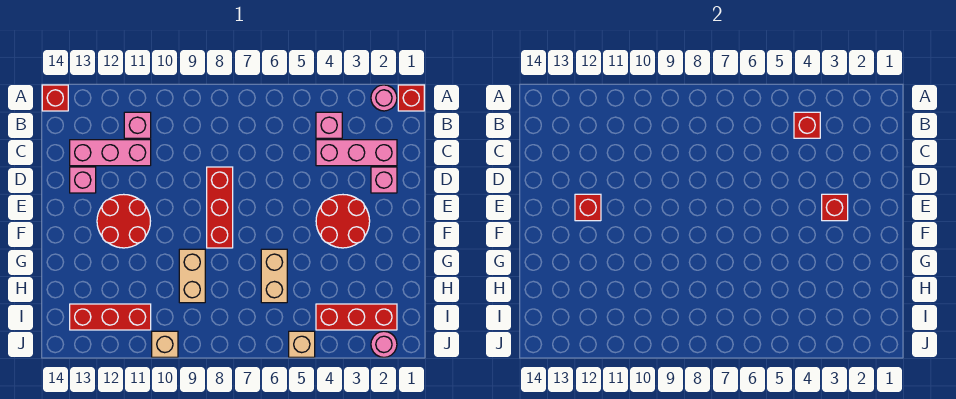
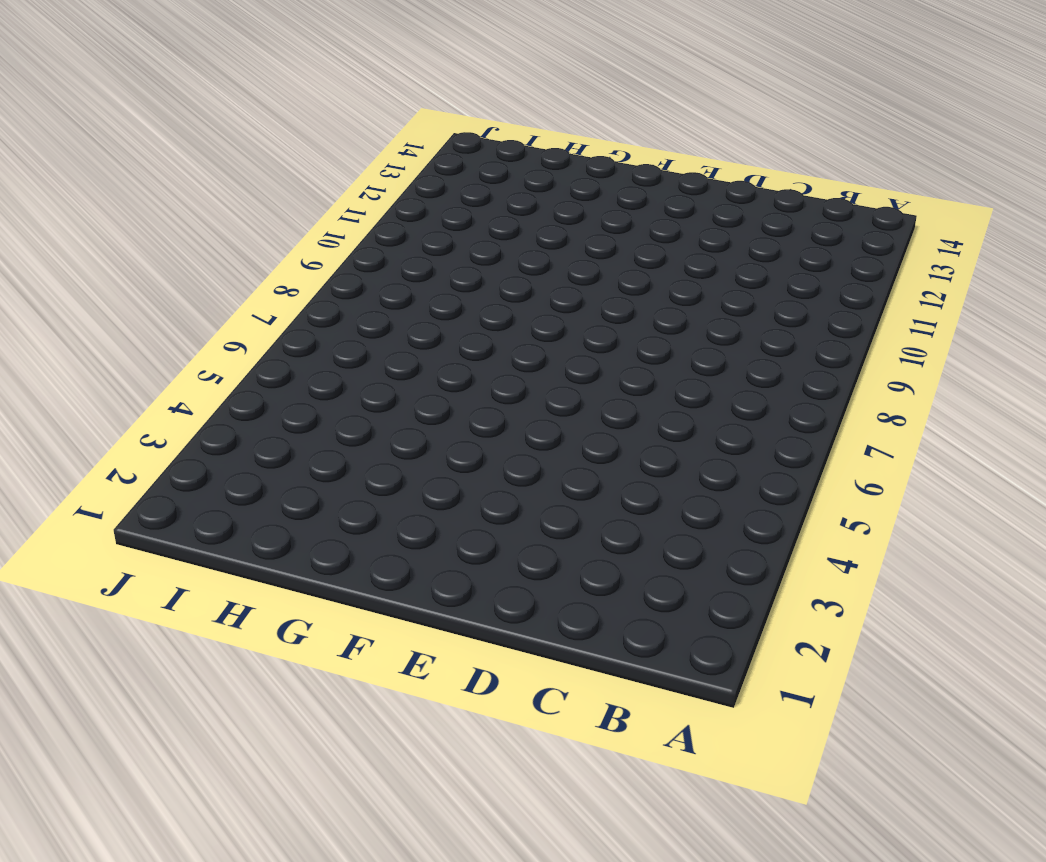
none -> red brick A1 level 1
none -> pink round brick A2 level 1
none -> red brick A14 level 1

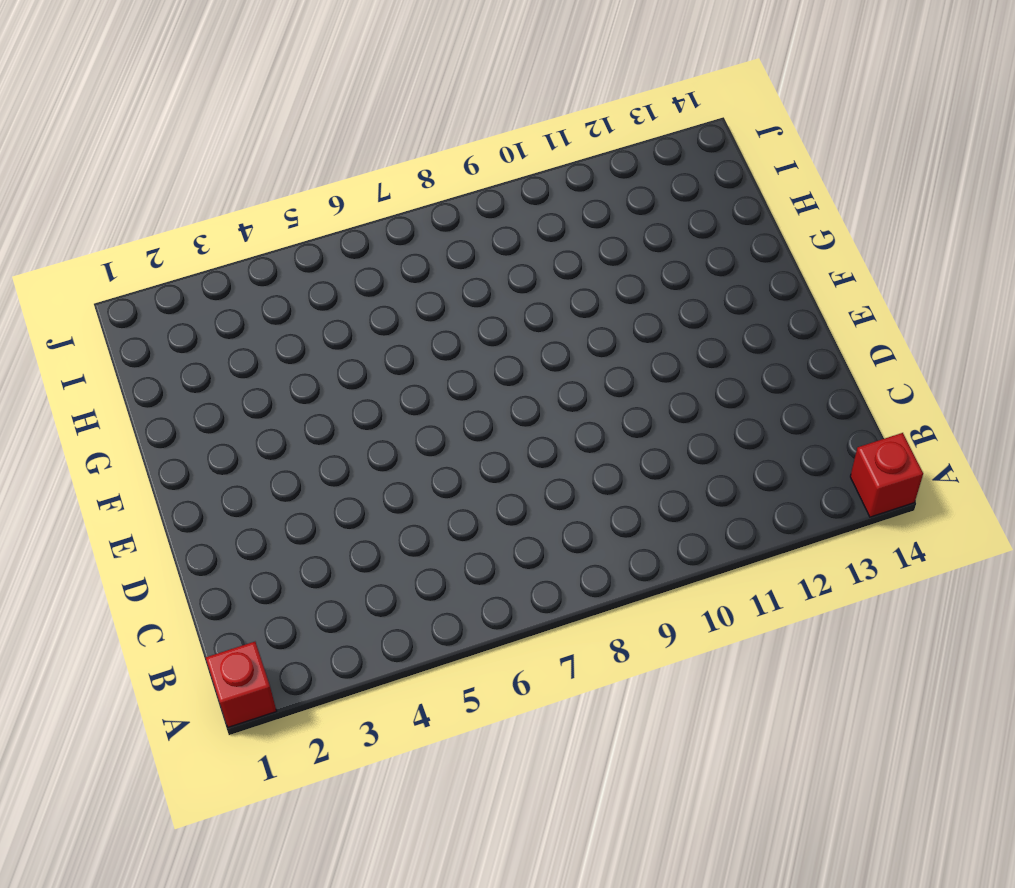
none -> pink round brick A2 level 1
none -> pink brick B4 level 1
none -> pink brick B11 level 1

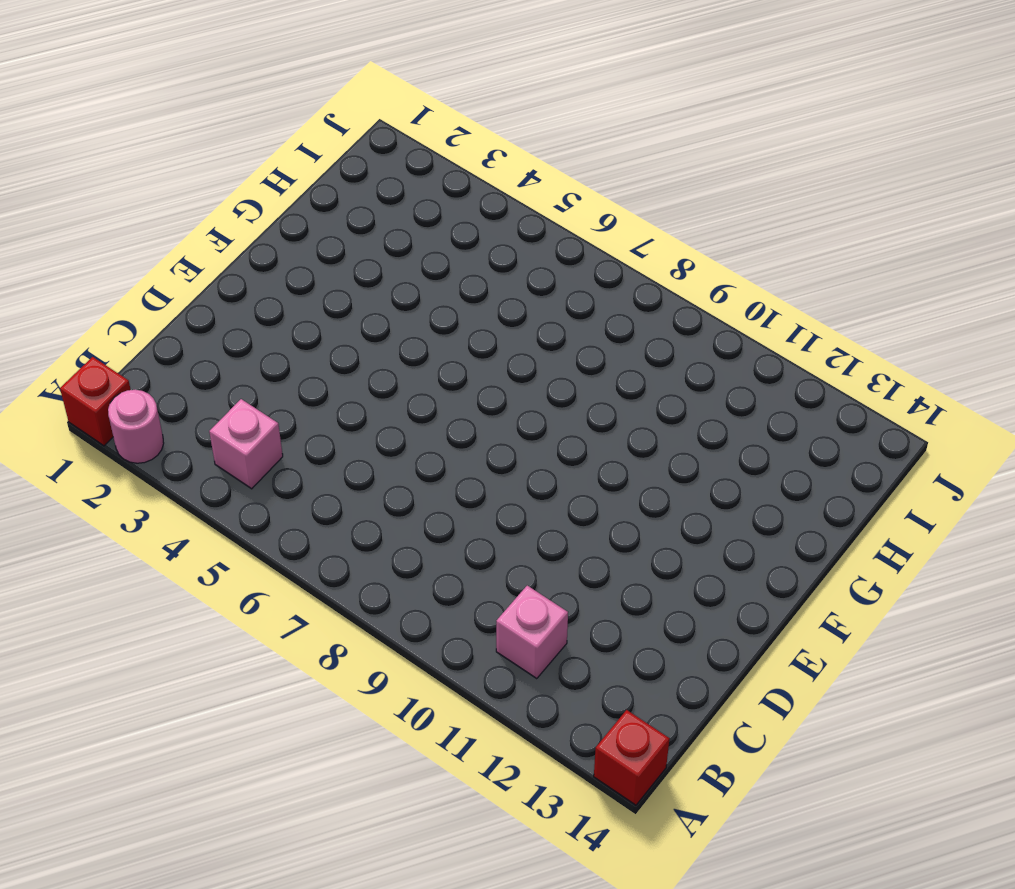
none -> pink brick C2:C4 level 1
none -> pink brick C11:C13 level 1
none -> pink brick D2 level 1

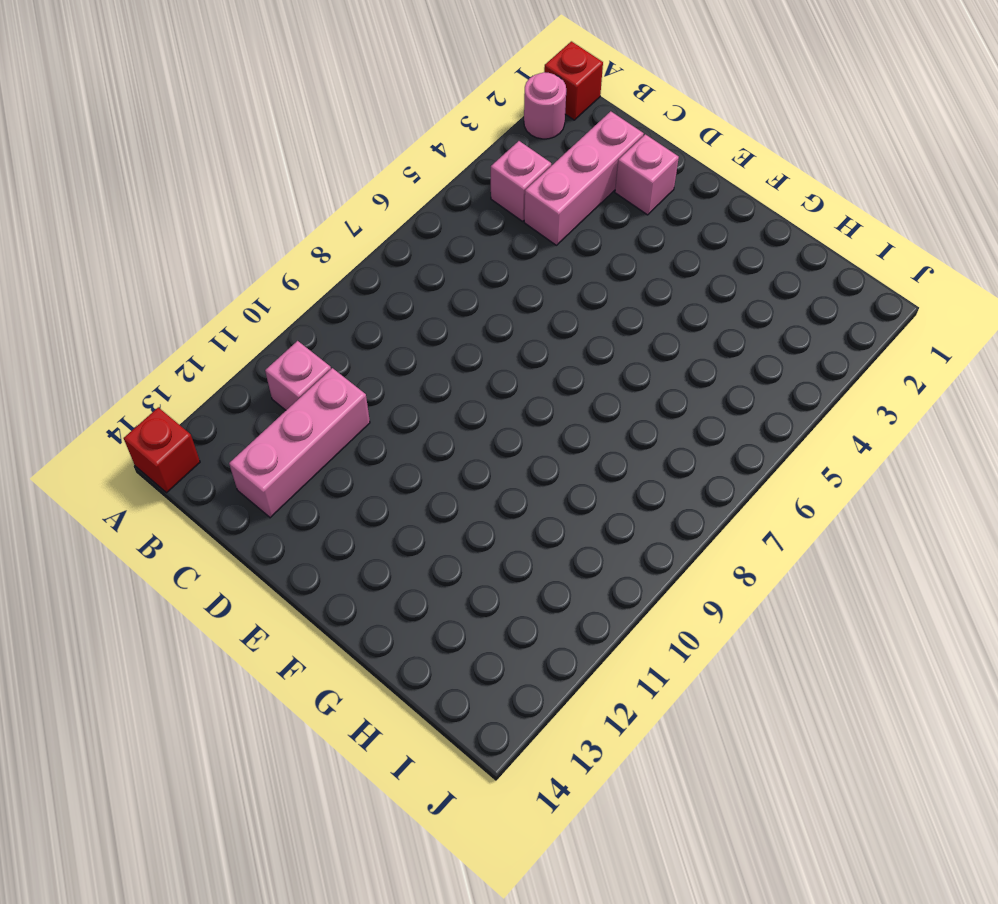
none -> red brick D8:F8 level 1
none -> pink brick D13 level 1
none -> red round brick E3:F4 level 1

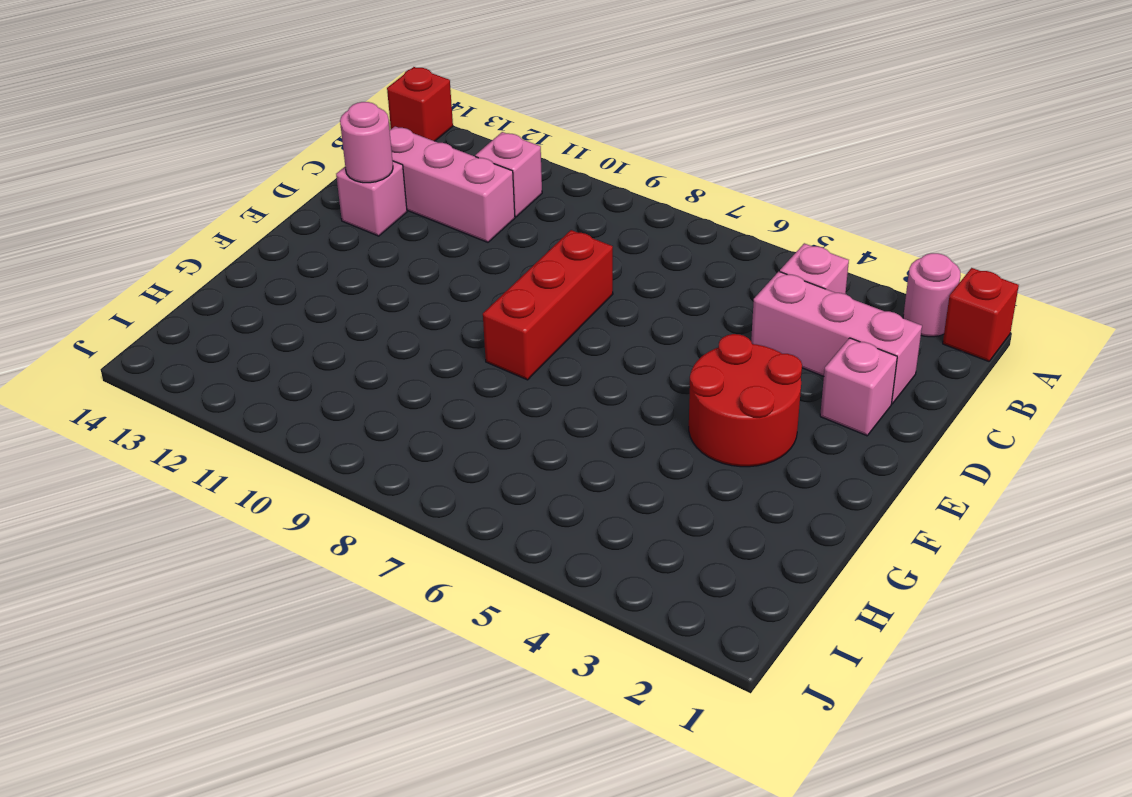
pink round brick D13 level 2 -> pink round brick J2 level 1
none -> red round brick E11:F12 level 1
none -> tan brick G6:H6 level 1
none -> tan brick G9:H9 level 1

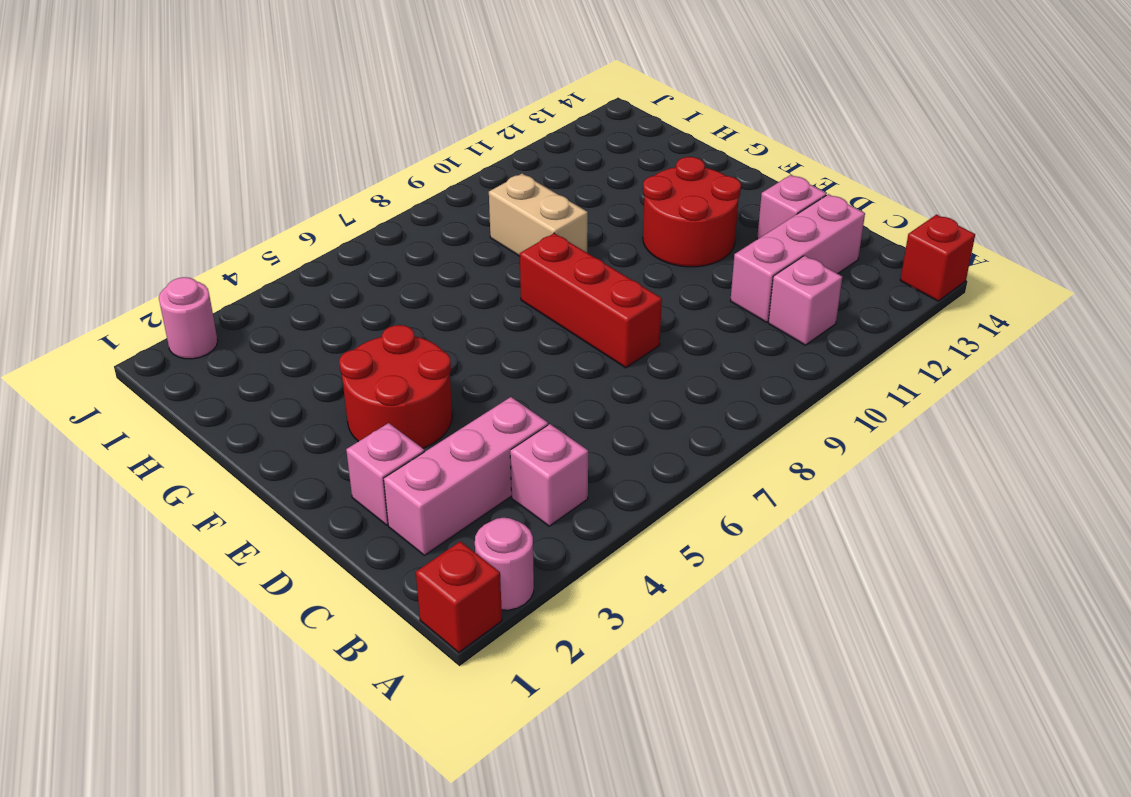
none -> tan brick G6:H6 level 1
none -> red brick I2:I4 level 1
none -> red brick I11:I13 level 1

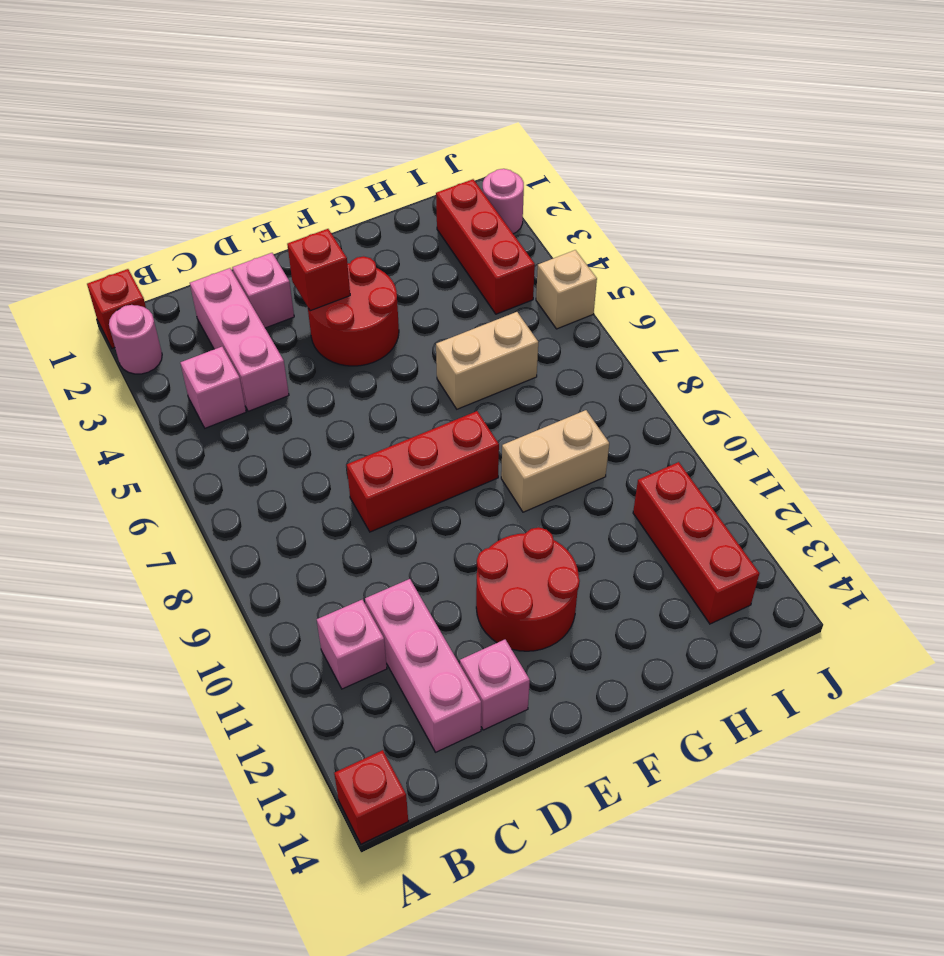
none -> tan brick J10 level 1
none -> red brick B4 level 2
none -> red brick E12 level 2

